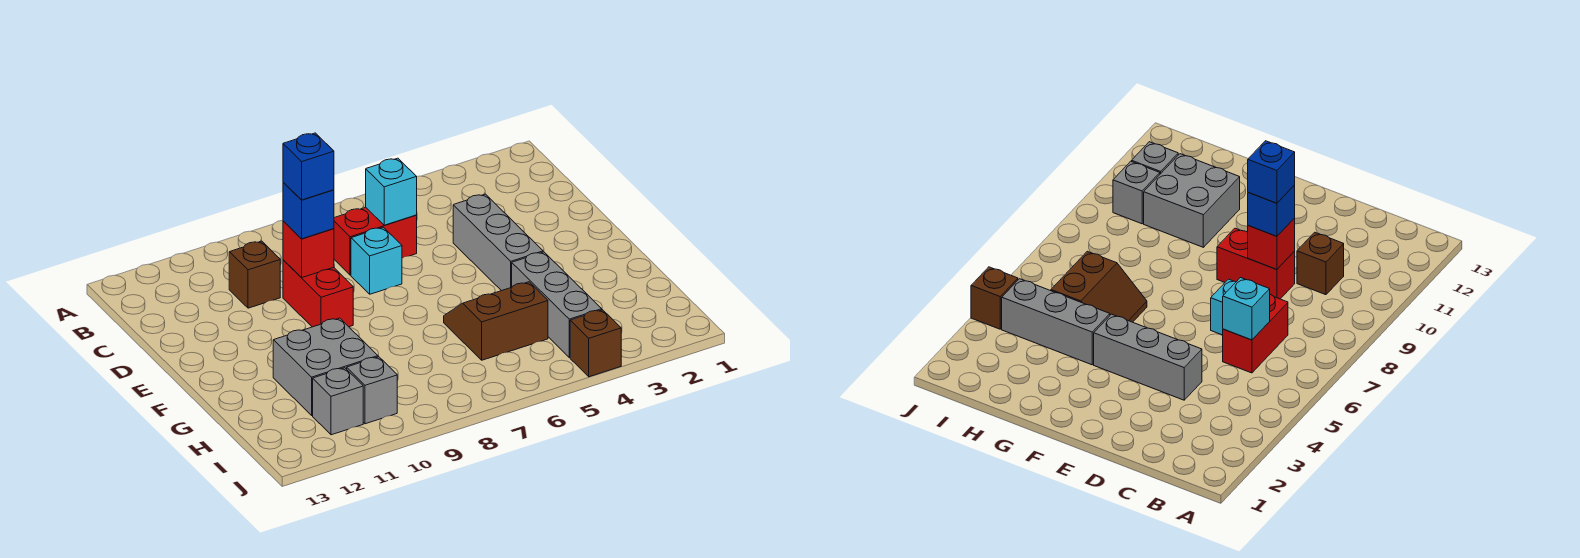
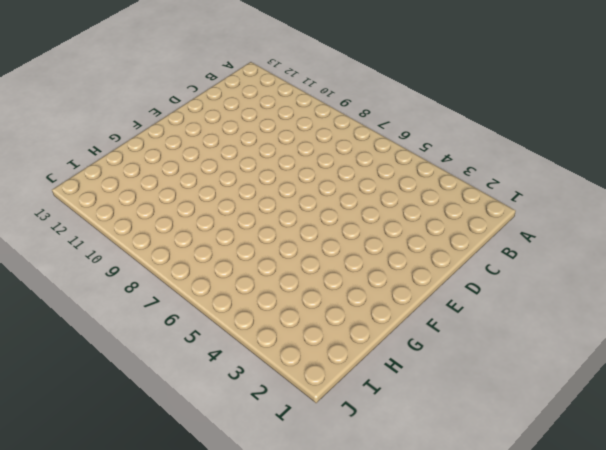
none -> red brick C6:C7 level 1
none -> brown brick C10 level 1
none -> grey brick D4:F4 level 1

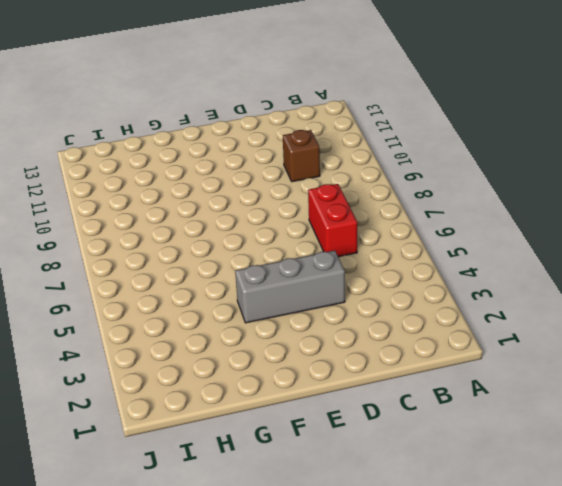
none -> cyan brick D7 level 1
none -> red brick D9:E9 level 1
none -> grey brick G4:I4 level 1

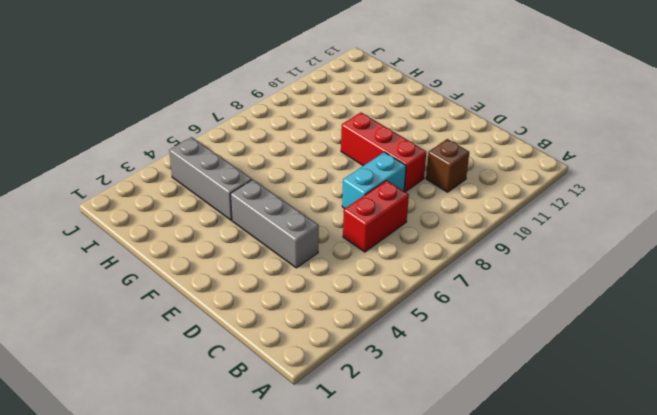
cyan brick D7:D8 level 1 -> cyan brick D7 level 1
red brick D9:F9 level 1 -> red brick D9:E9 level 1
none -> brown slope G5:H6 level 1 top H
none -> grey brick G10:H11 level 1
none -> grey brick I10 level 1

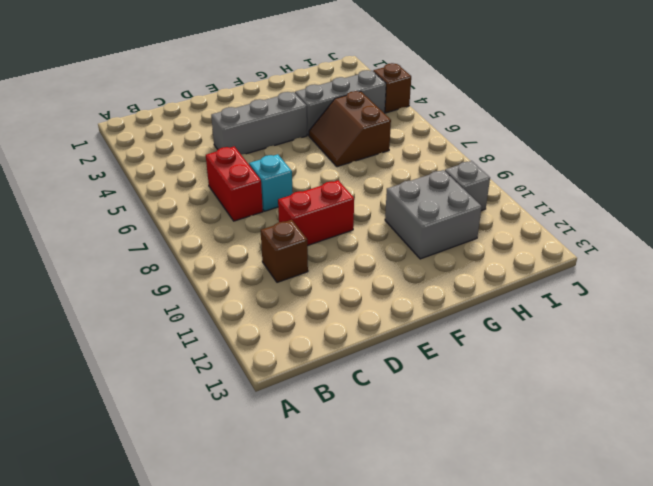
none -> grey brick I11 level 1
none -> cyan brick C6 level 2
none -> red brick D9 level 2

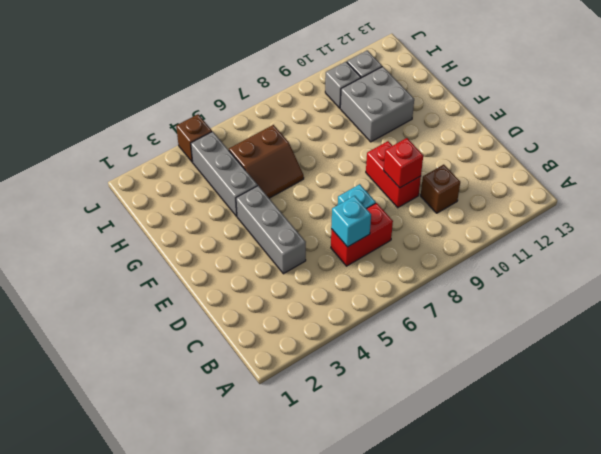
none -> blue brick D9 level 3
none -> blue brick D9 level 4

